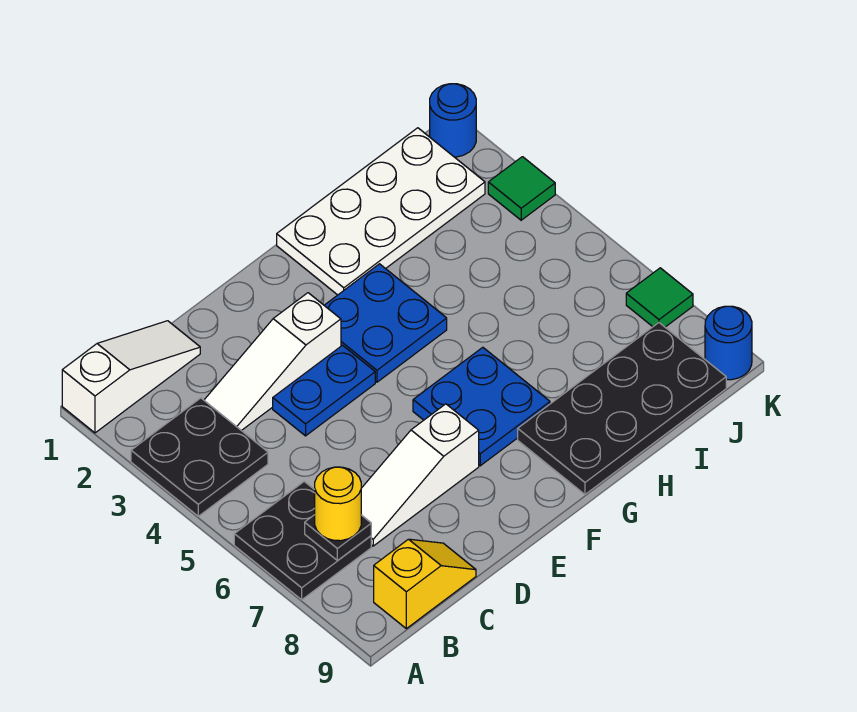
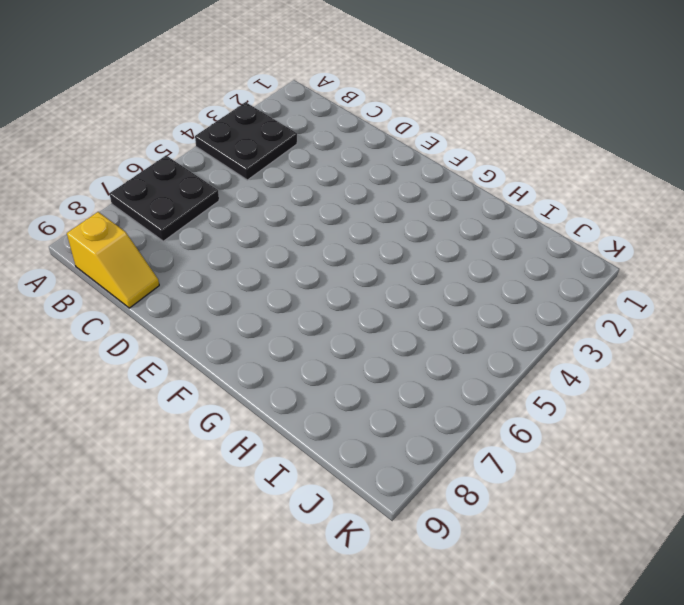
none -> white slope A1:C1 level 1 top A
none -> white slope C3:E3 level 1 top E
none -> white slope C7:E7 level 1 top E

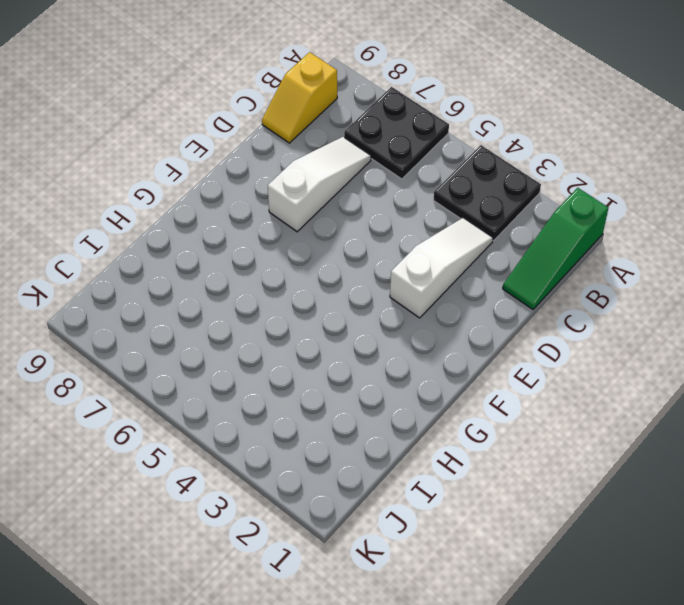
green slope A1:C1 level 1 top A -> white slope A1:C1 level 1 top A
none -> blue plate D4:E4 level 1
none -> blue plate F3:G4 level 1
none -> blue plate F6:G7 level 1

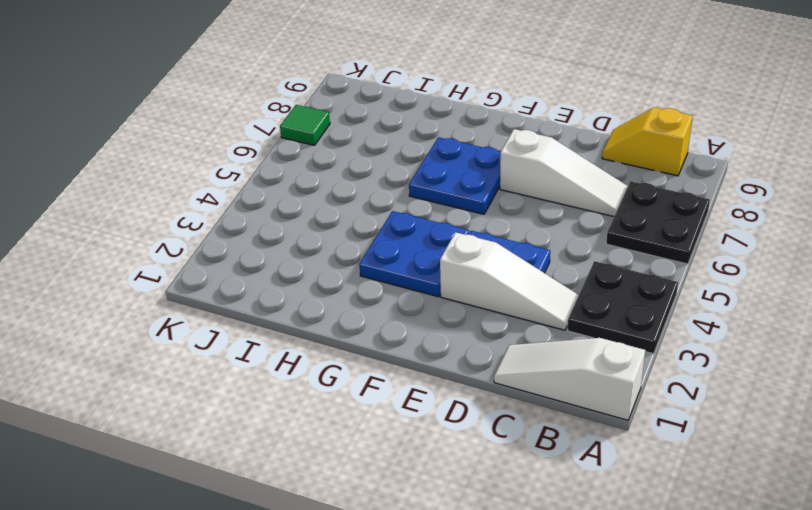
none -> white plate G1:J2 level 1
none -> black plate G8:J9 level 1
none -> blue round brick K1 level 1

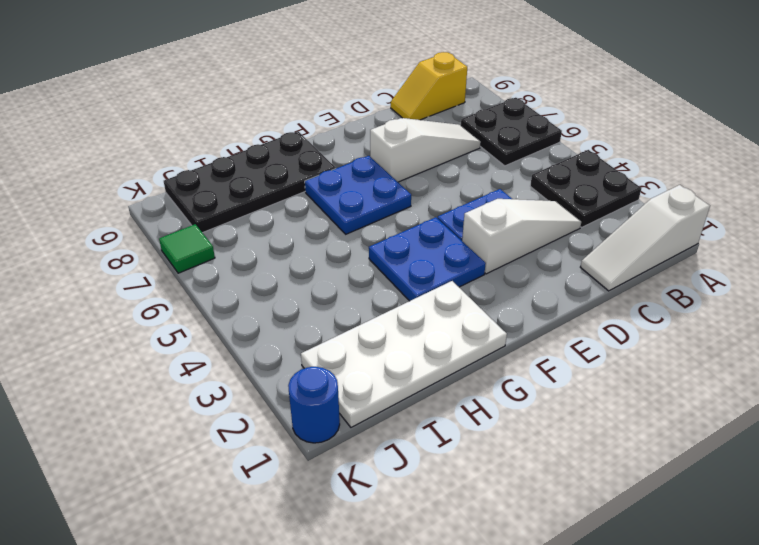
none -> green tile K3 level 1
none -> blue round brick K9 level 1
none -> black plate B7 level 2

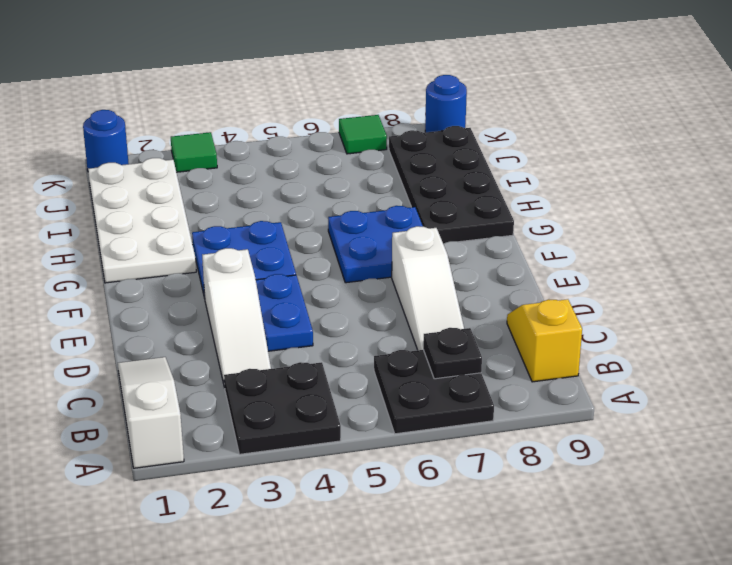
none -> yellow round brick B7 level 3

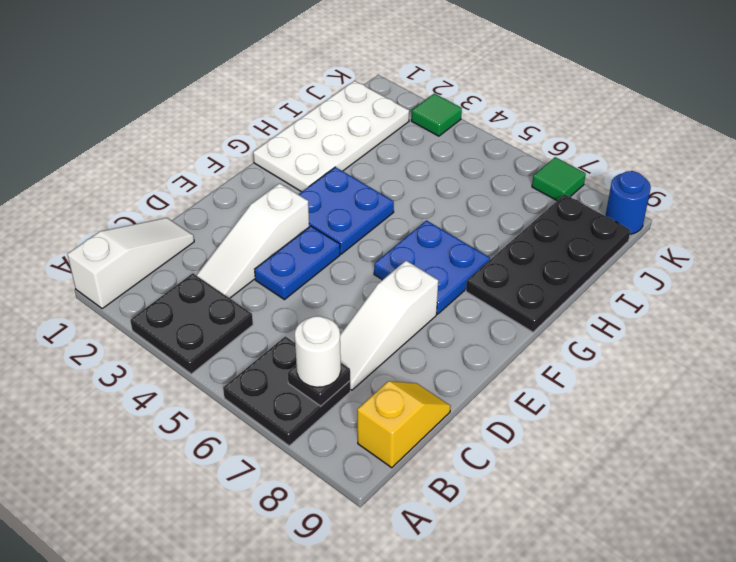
white round brick B7 level 3 -> yellow round brick B7 level 3
none -> blue round brick K1 level 1

